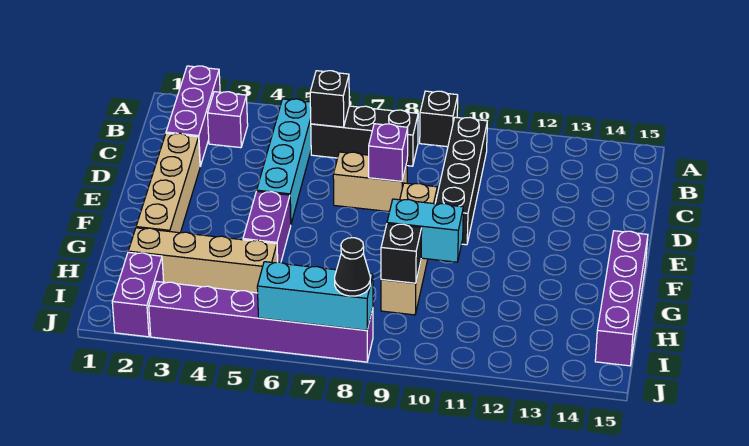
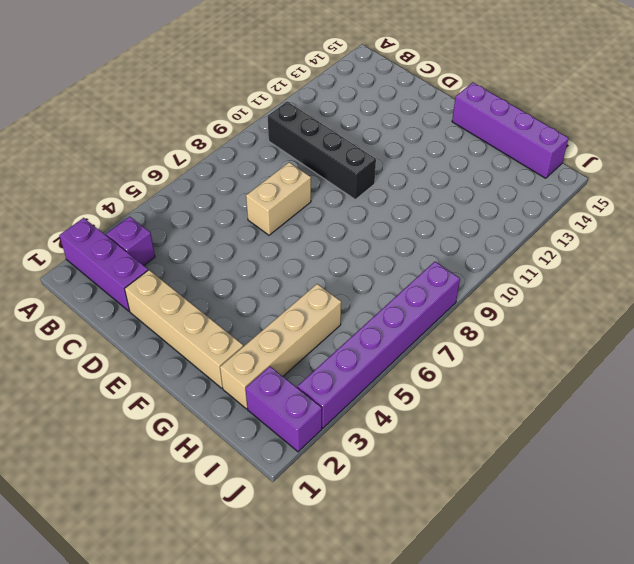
none -> black brick A9 level 1
none -> cyan brick B5:E5 level 1
none -> black brick B6:B8 level 1

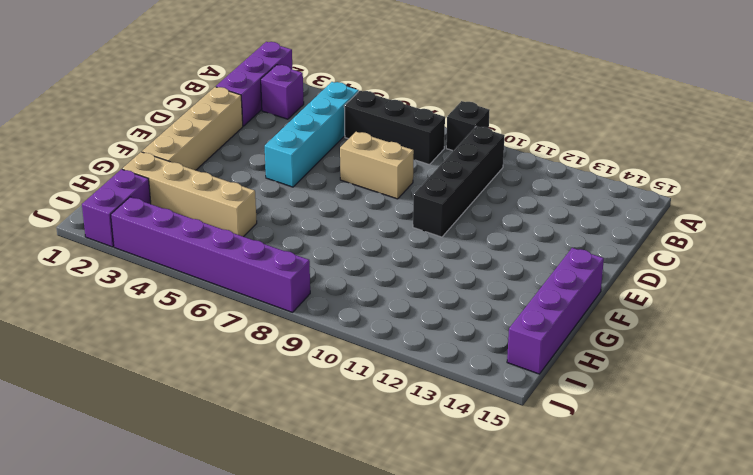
none -> tan brick E9:H9 level 1
none -> purple brick F5:G5 level 1
none -> black brick B6 level 2

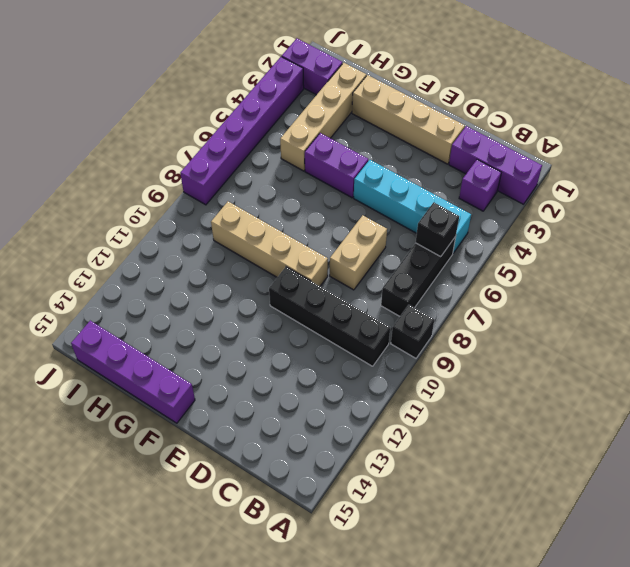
none -> purple brick D8 level 2
none -> cyan brick G9:G10 level 2
none -> black brick H9 level 2

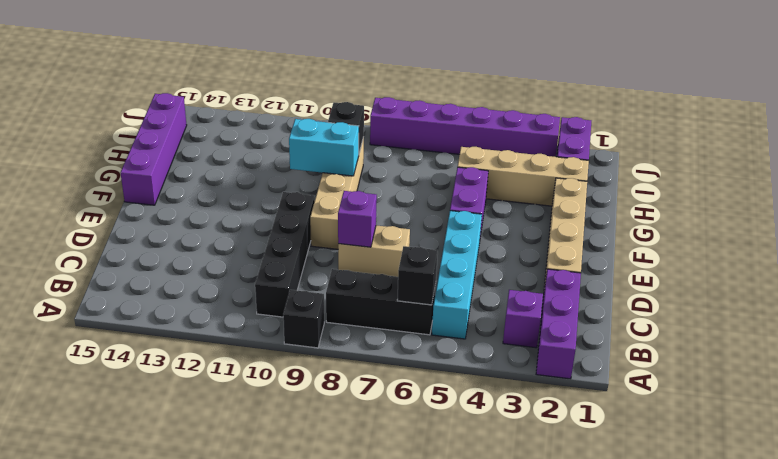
none -> cyan brick J6:J8 level 2
none -> black cone J8 level 3

